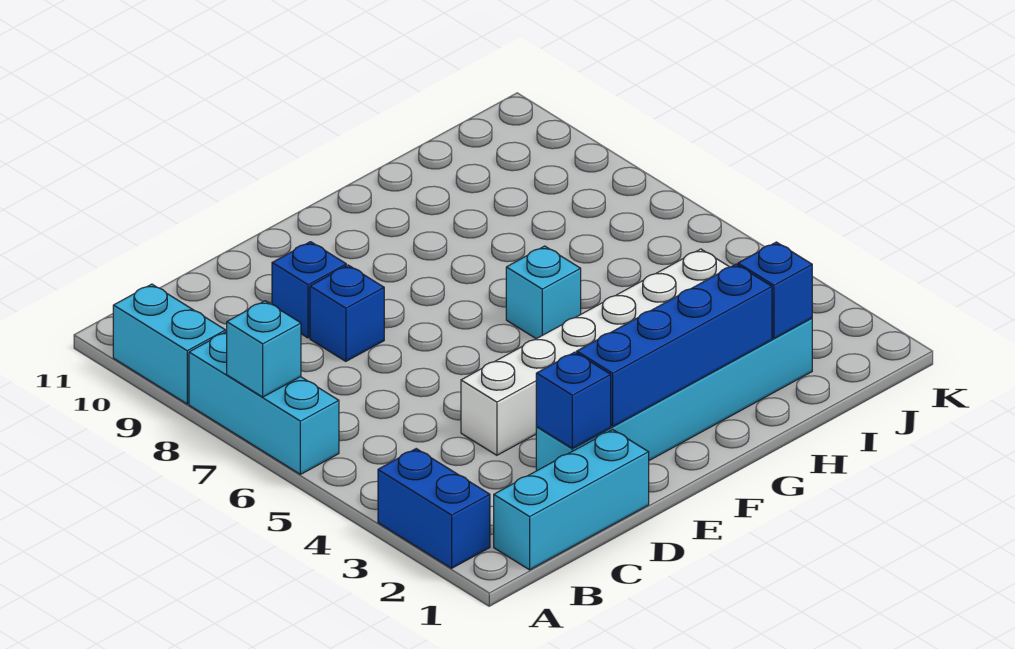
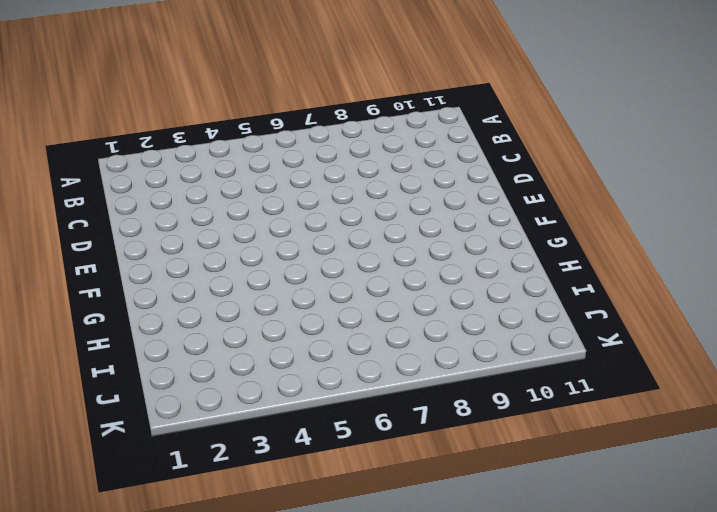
none -> blue brick A2:A3 level 1
none -> cyan brick A6:A8 level 1
none -> cyan brick A9:A10 level 1

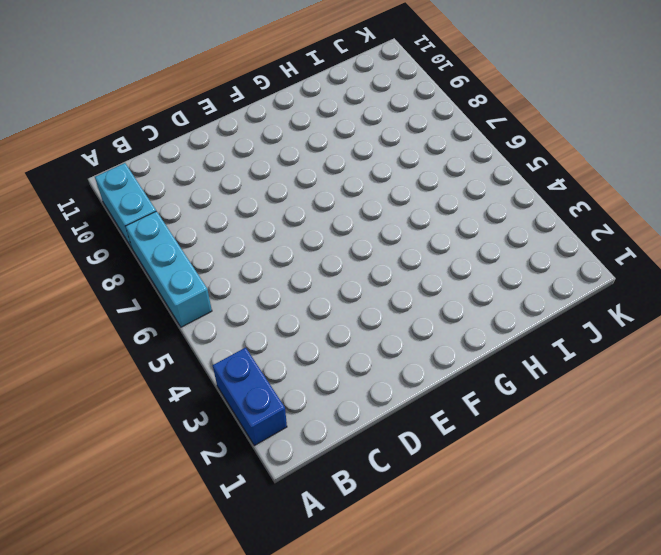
none -> cyan brick B1:D1 level 1
none -> cyan brick D2:I2 level 1
none -> white brick D4:I4 level 1

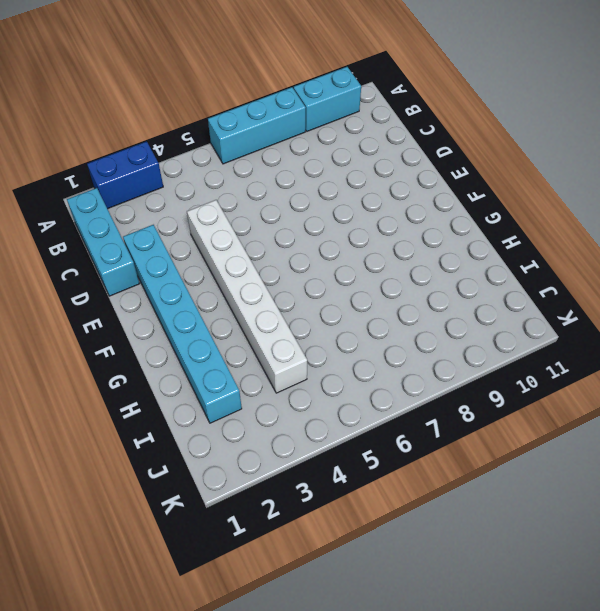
none -> blue brick D8 level 1
none -> blue brick D9 level 1
none -> cyan brick G6 level 1

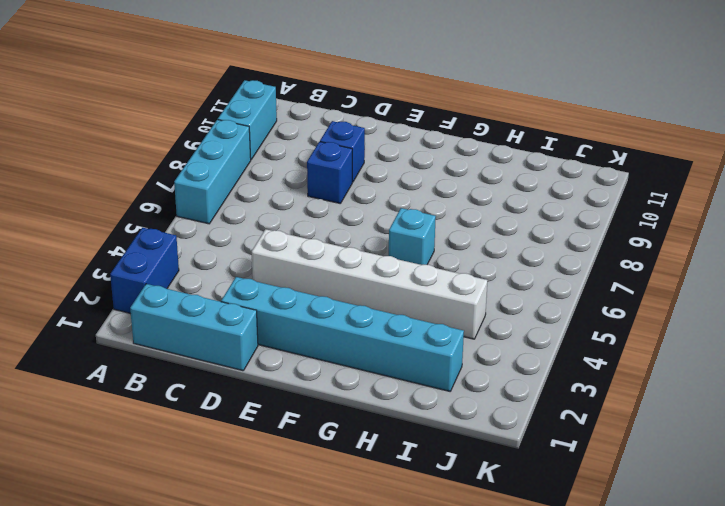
none -> cyan brick A7 level 2
none -> blue brick D2 level 2
none -> blue brick E2:H2 level 2

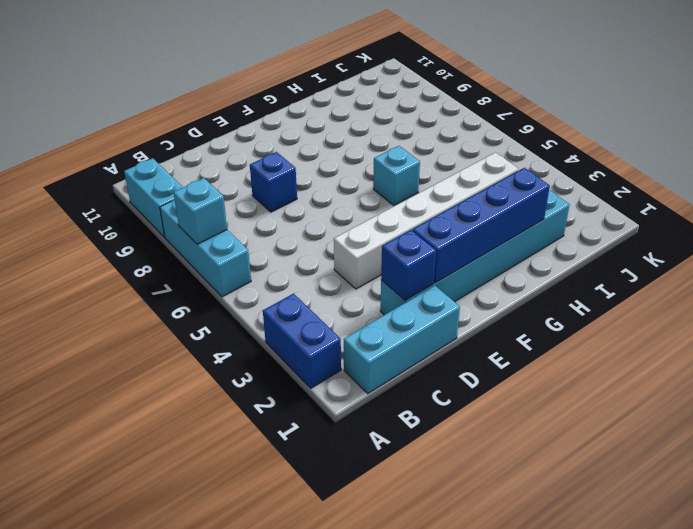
none -> blue brick D9 level 1
none -> blue brick I2 level 2

